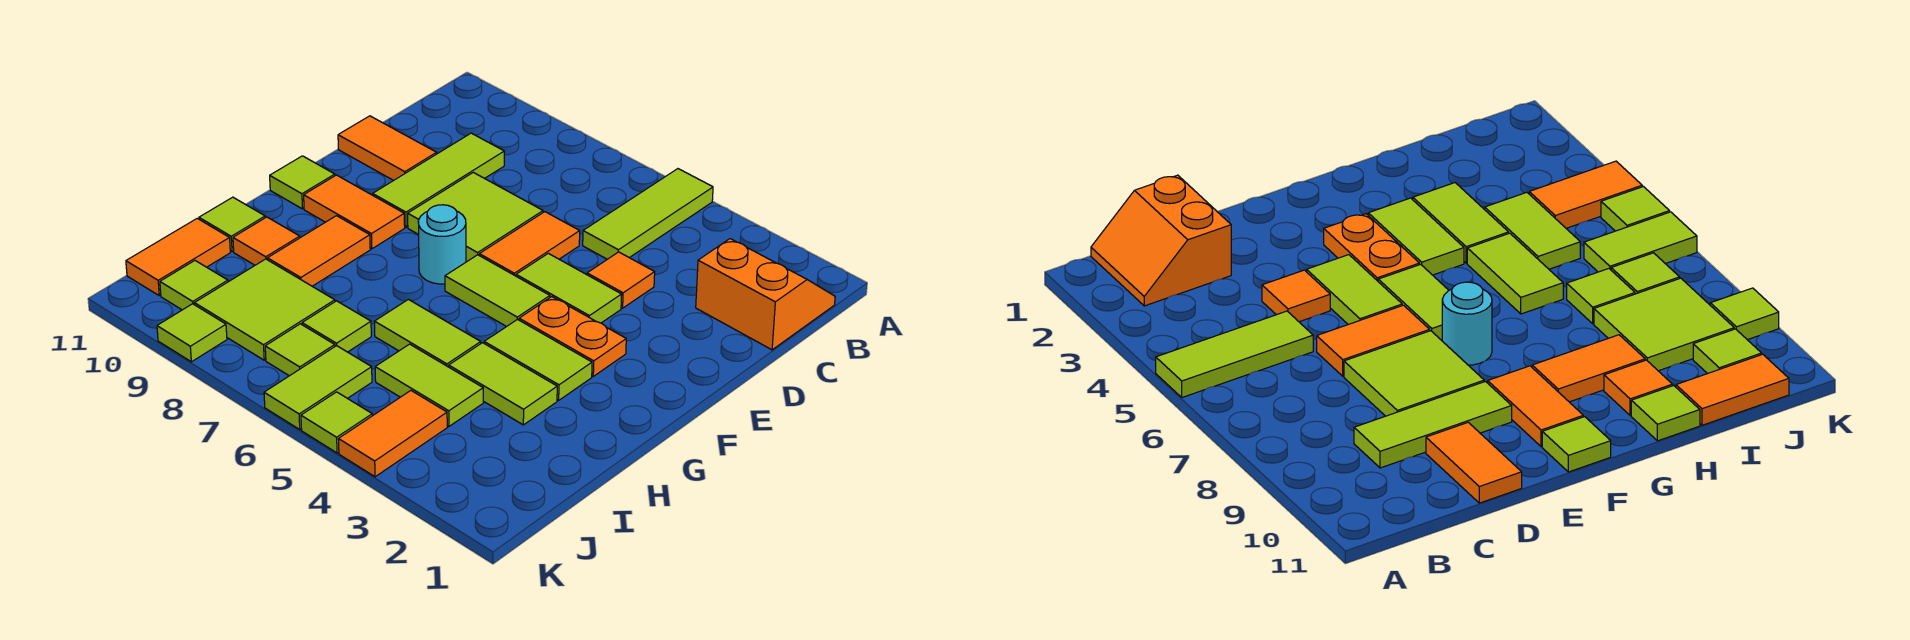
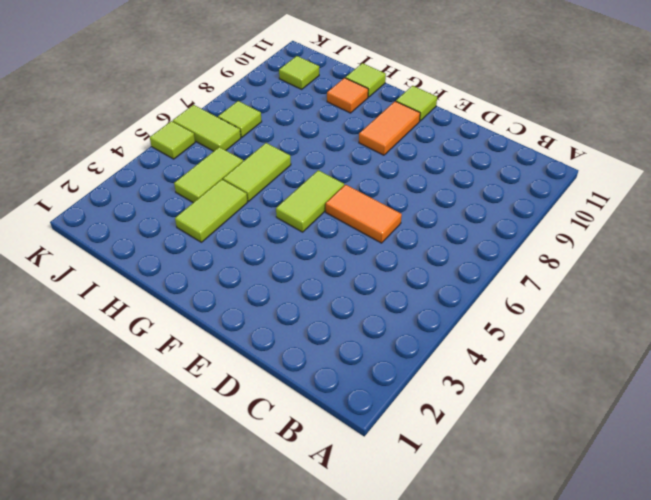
none -> lime tile A5:C5 level 1
none -> orange slope B1:C2 level 1 top C
none -> lime tile C9:E9 level 1

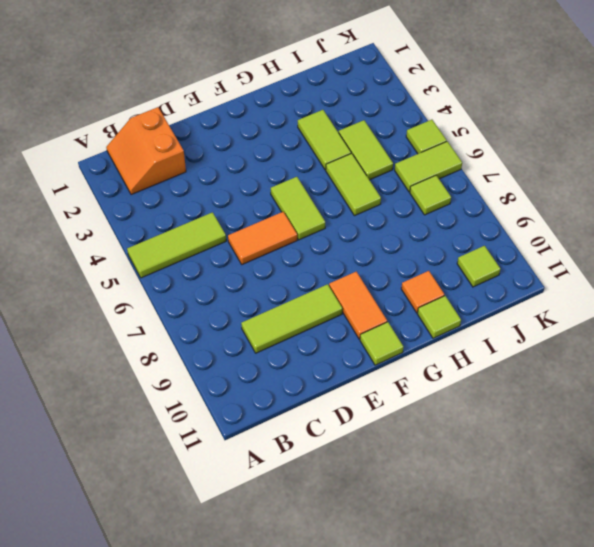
none -> orange tile D4 level 1
none -> lime tile D7:E8 level 1
none -> orange tile D10:D11 level 1

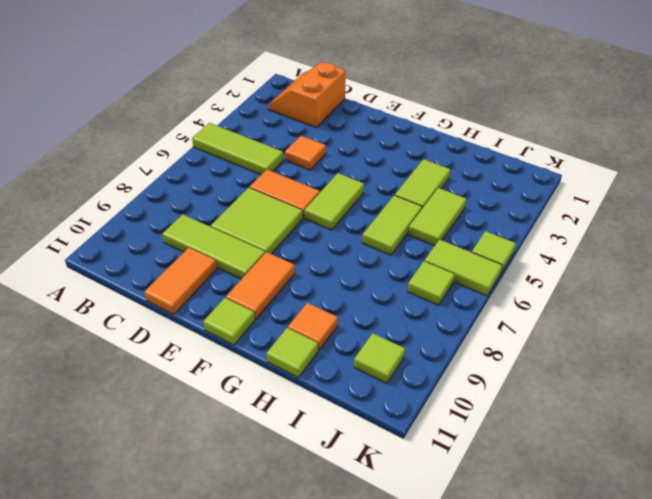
none -> lime tile E4:E5 level 1
none -> orange plate F3:F4 level 1
none -> cyan round brick F7 level 1

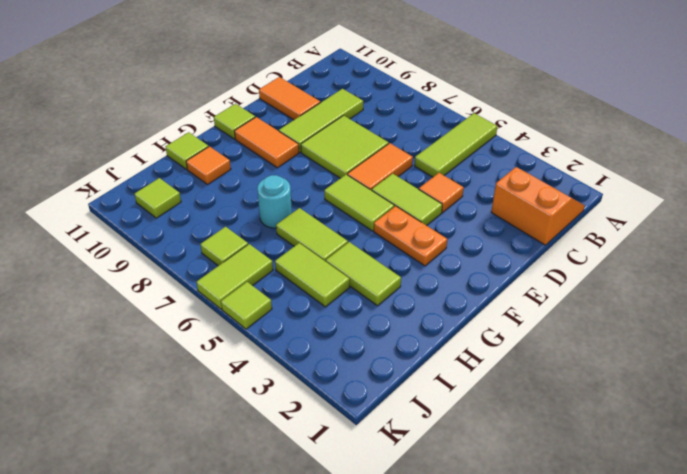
cyan round brick H7 level 1 -> cyan round brick F7 level 1
none -> lime tile G3:G4 level 1
none -> orange tile G9:H9 level 1
none -> lime tile I7 level 1

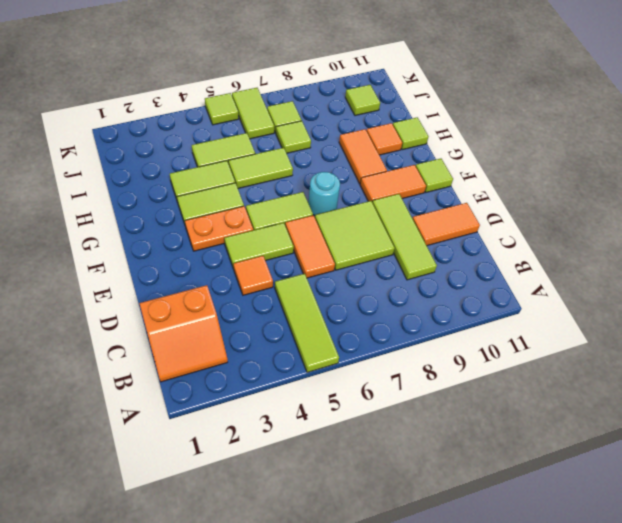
none -> lime tile I8:J9 level 1
none -> orange tile I11:J11 level 1
none -> orange tile J4:K4 level 1

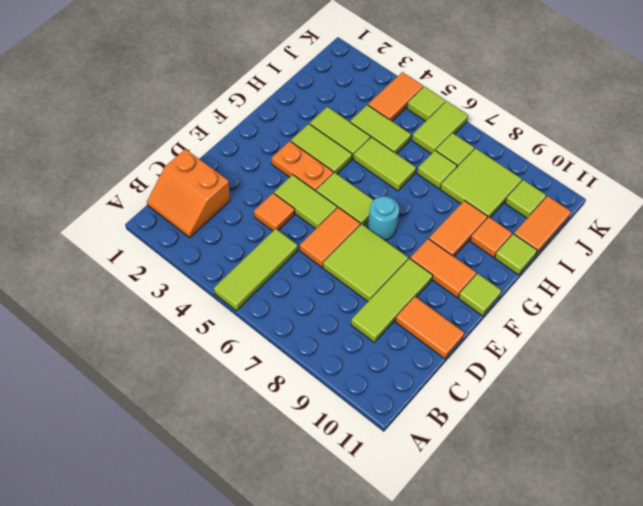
none -> lime tile K9 level 1

